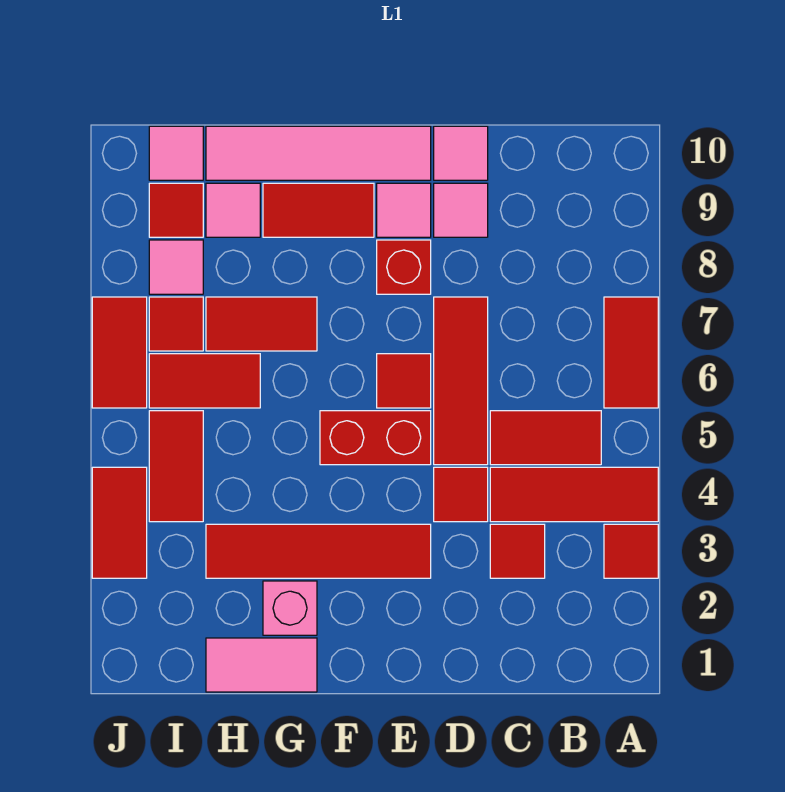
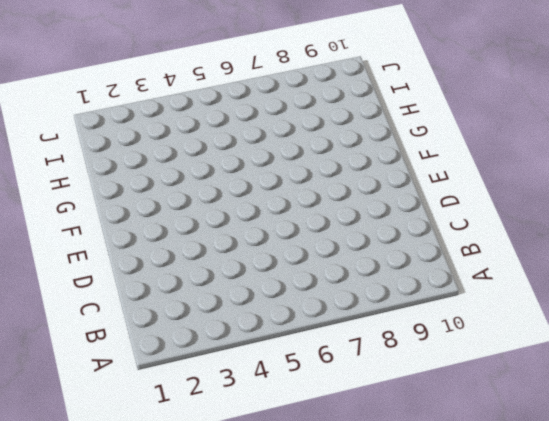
none -> red tile A3 level 1
none -> red tile A4:C4 level 1
none -> red tile A6:A7 level 1

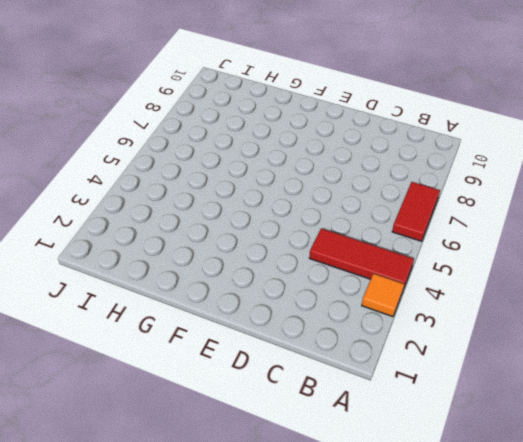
orange tile A3 level 1 -> red tile A3 level 1
none -> red tile B5:C5 level 1
none -> red tile C3 level 1
none -> red tile D4 level 1

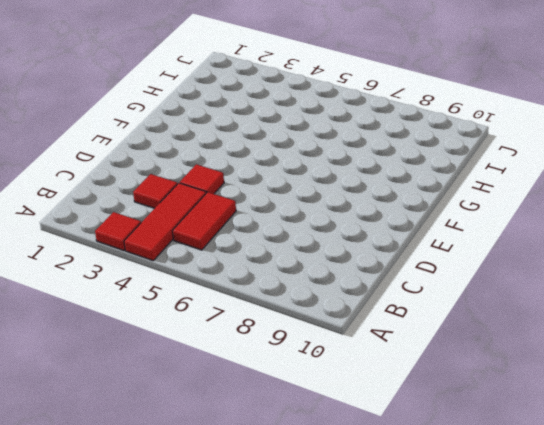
none -> red tile A6:A7 level 1
none -> red tile D5:D7 level 1
none -> pink tile D9 level 1

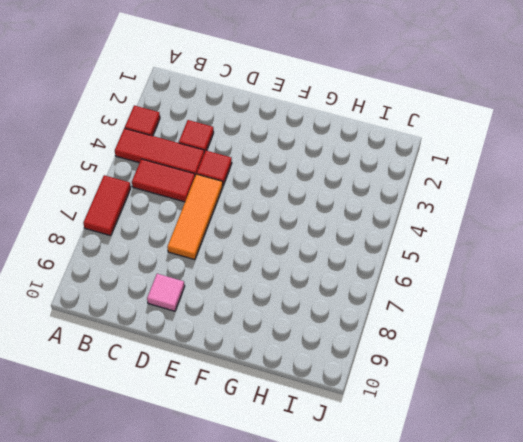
orange tile D5:D7 level 1 -> red tile D5:D7 level 1
none -> pink tile D10 level 1
none -> red tile E3:H3 level 1
none -> red brick E5:F5 level 1

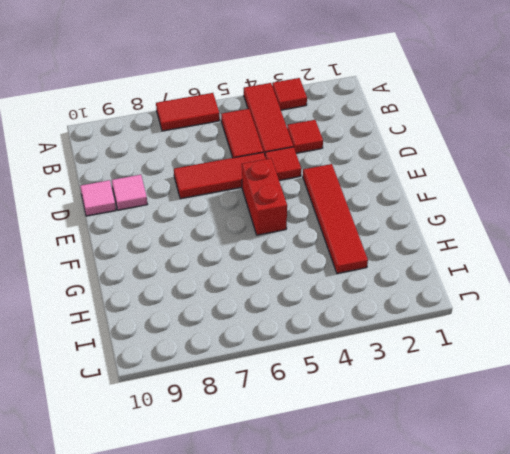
none -> red tile E6 level 1
none -> red brick E8 level 1
none -> pink tile E9 level 1

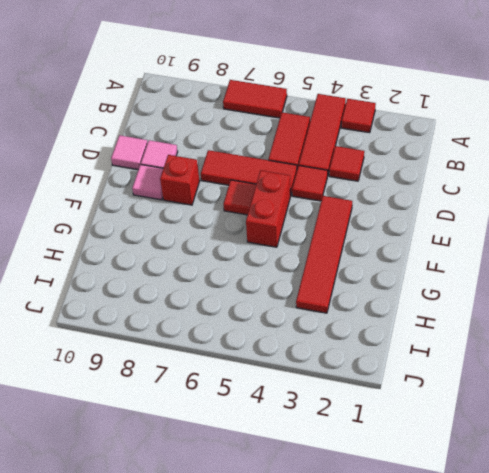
none -> pink tile E10:H10 level 1
none -> red tile F9:G9 level 1
none -> pink tile G1:H1 level 1

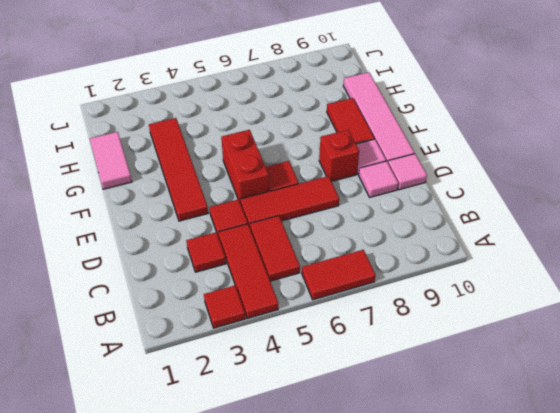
none -> pink brick G2 level 1
none -> red tile G7:H7 level 1
none -> red tile H6:I6 level 1

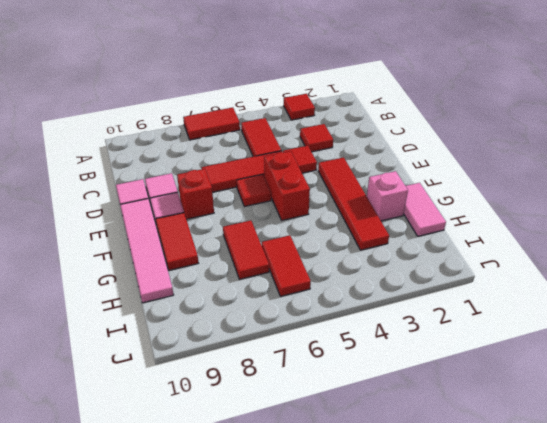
none -> red tile A4:C4 level 1
none -> pink tile H9 level 1
none -> red tile I4:I5 level 1

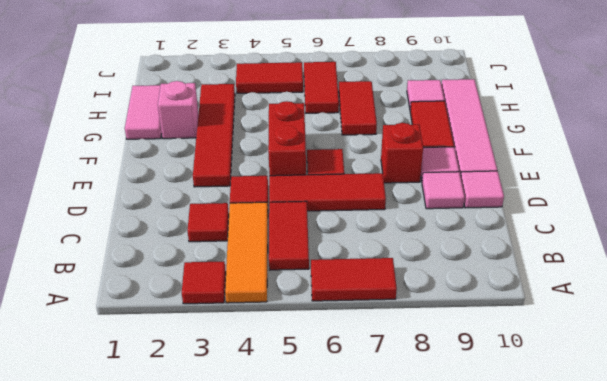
orange tile A4:C4 level 1 -> red tile A4:C4 level 1
none -> red tile I7 level 1
none -> pink tile I8 level 1
none -> red tile I9 level 1

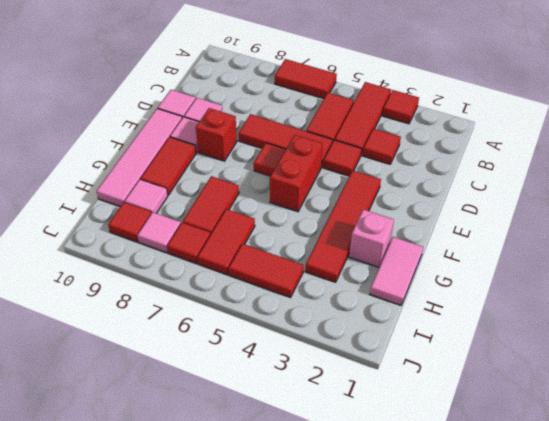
none -> pink tile I10 level 1
none -> red tile J3:J4 level 1
none -> red tile J6:J7 level 1

